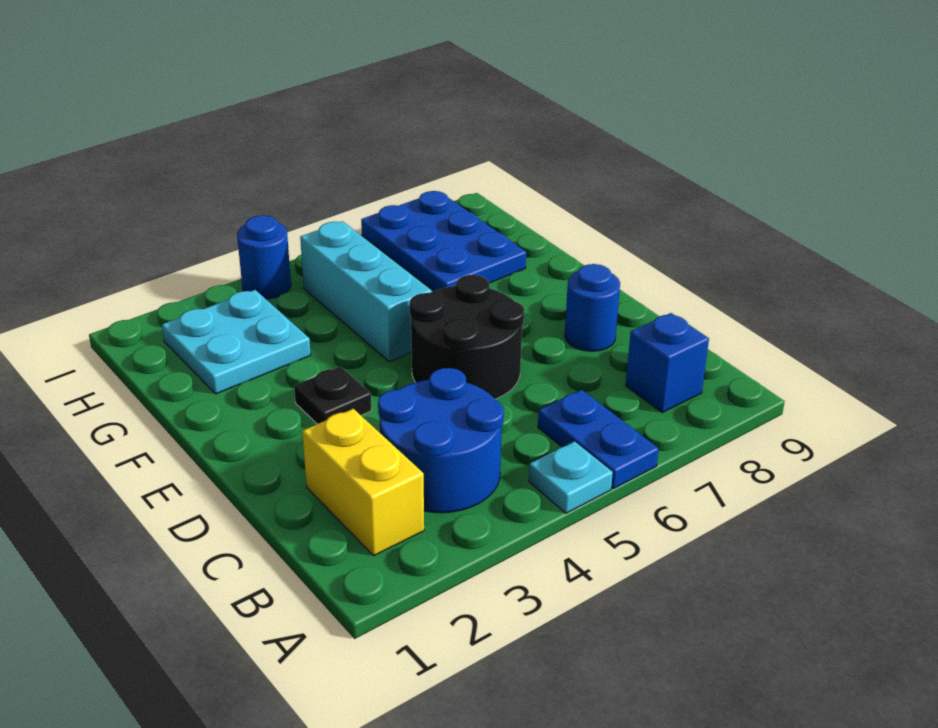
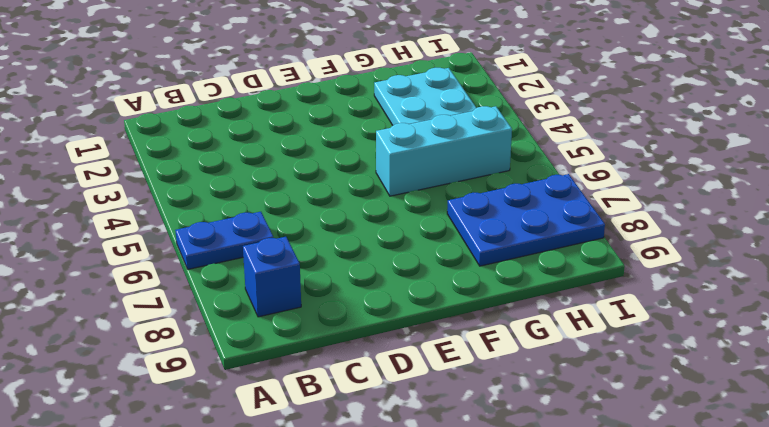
none -> cyan plate A5 level 1
none -> yellow brick B2:C2 level 1
none -> blue round brick B3:C4 level 1

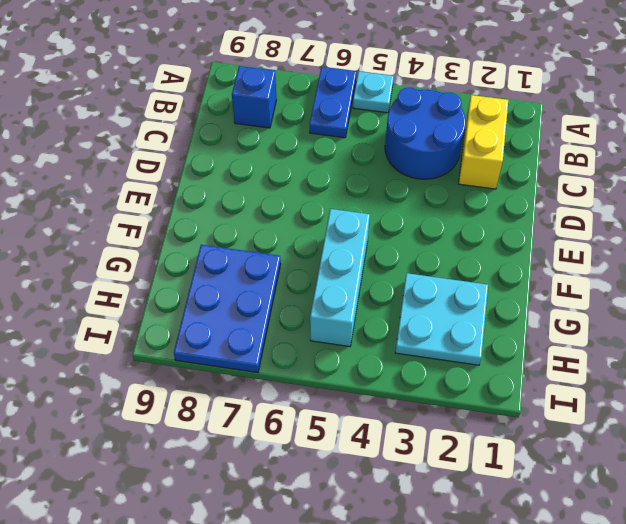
none -> black round brick D5:E6 level 1
none -> blue round brick D8 level 1
none -> black plate E3 level 1

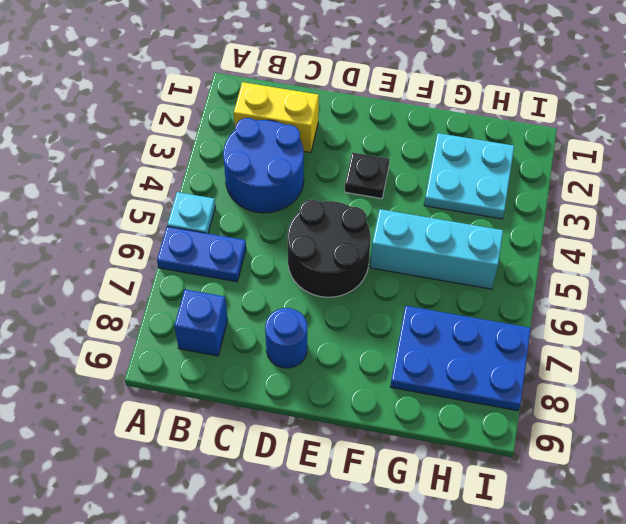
none -> blue round brick I4 level 1

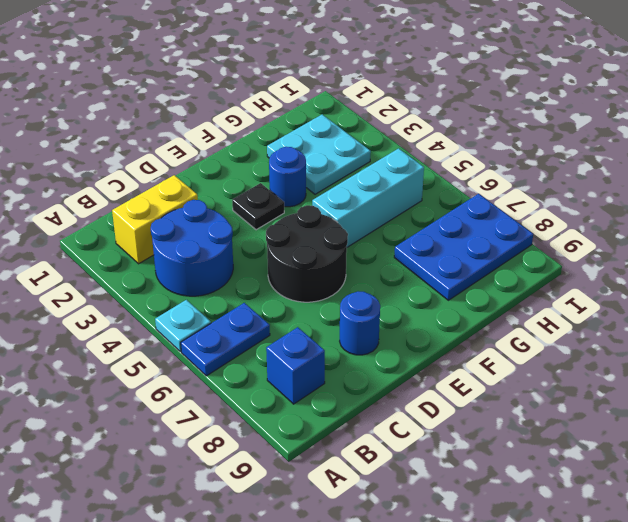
blue round brick F3 level 1 -> blue round brick I4 level 1

